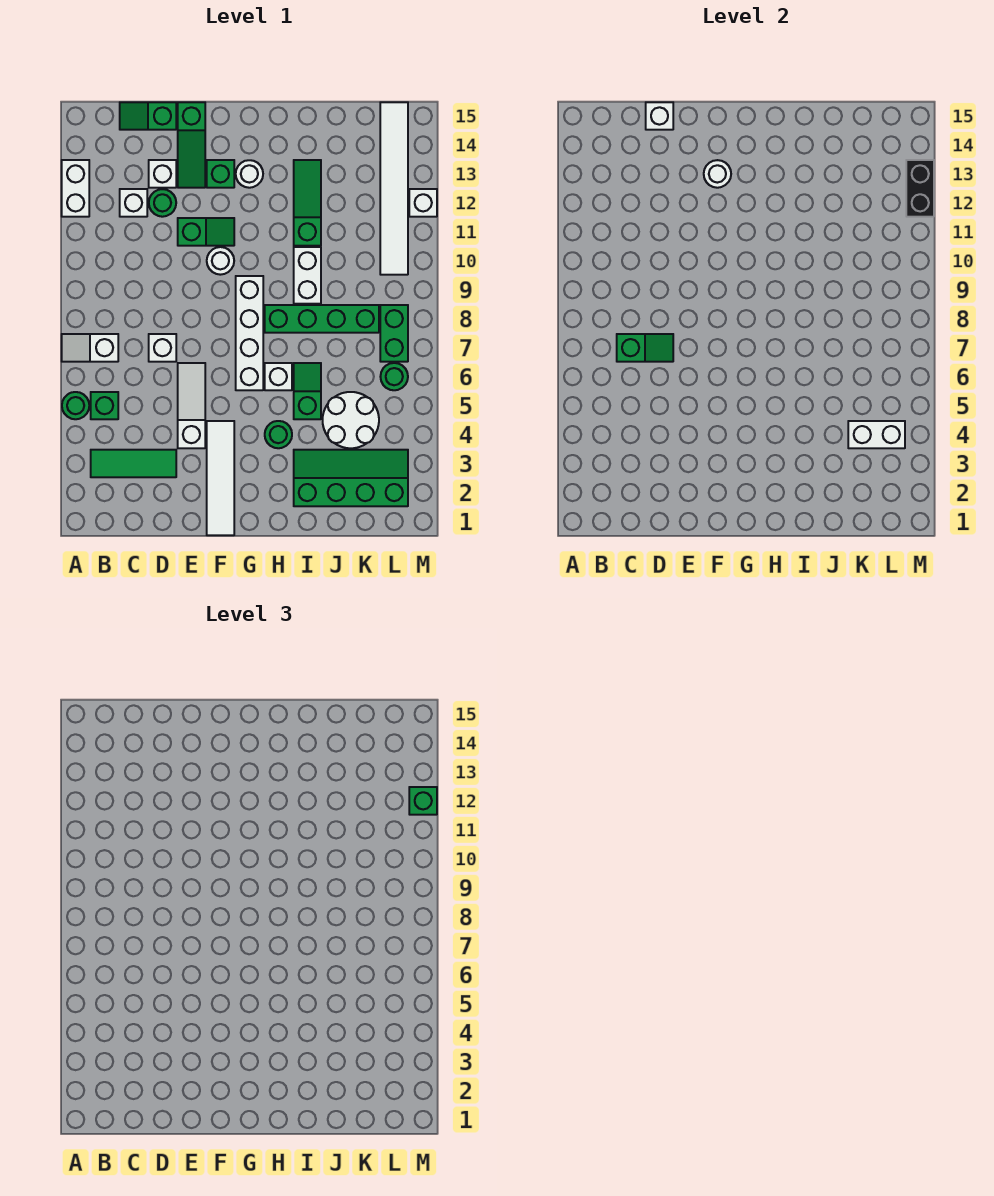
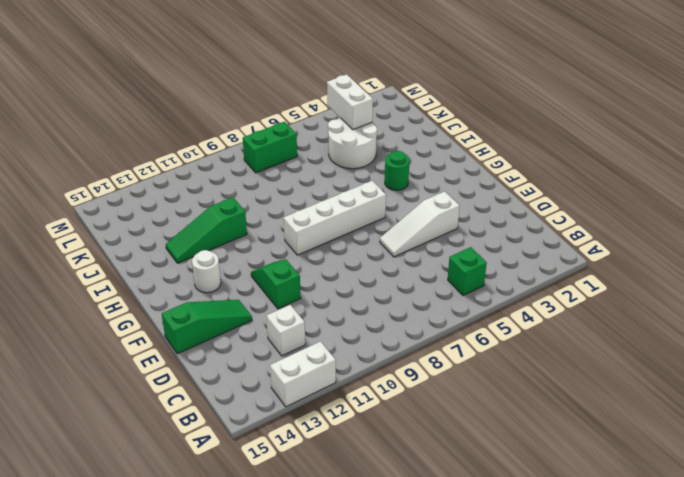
none -> green round brick A5 level 1
none -> white slope A7:B7 level 1 top B
none -> green tile B3:D3 level 1
none -> green slope C15:D15 level 1 top D

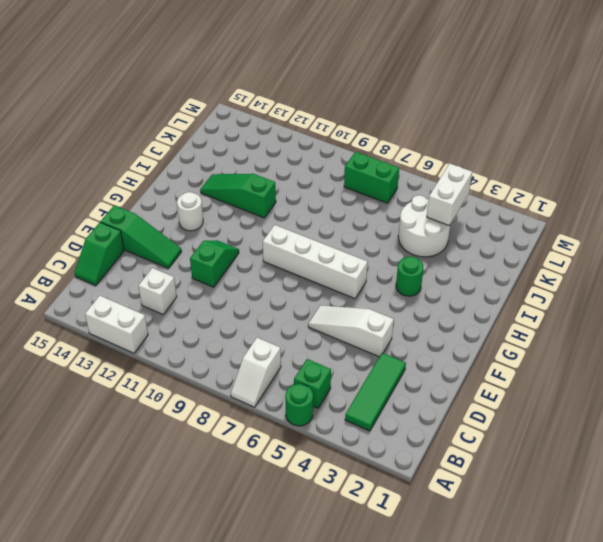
none -> white brick D7 level 1
none -> green round brick D12 level 1
none -> white brick D13 level 1
none -> white tile F1:F4 level 1

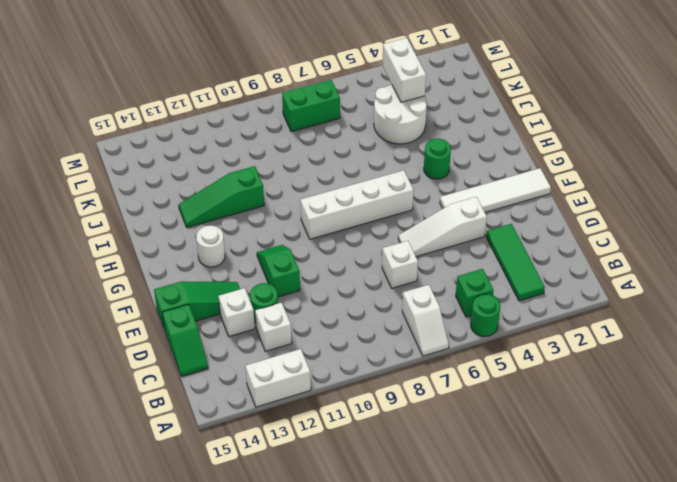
none -> white round brick F10 level 1
none -> green brick F13 level 1
none -> white brick H6 level 1
none -> green brick H8:K8 level 1

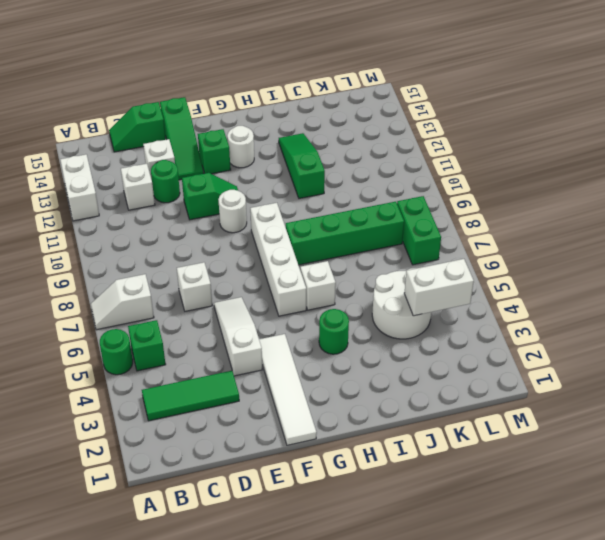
none -> green slope I2:L3 level 1 top 2
none -> green slope I5:I6 level 1 top 5
none -> white brick I9:I10 level 1
none -> green round brick L6 level 1

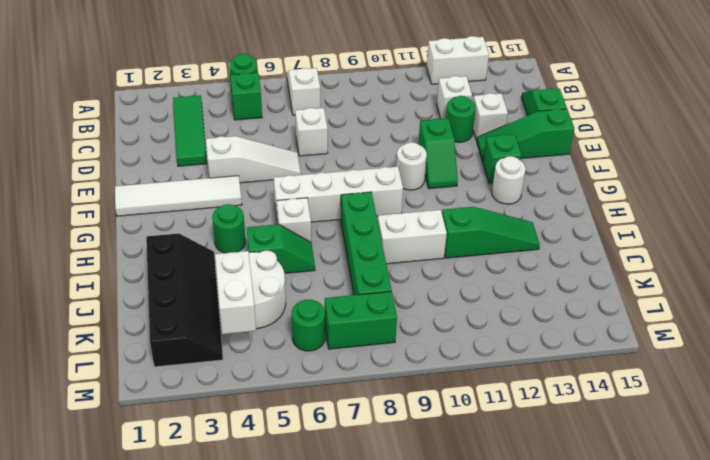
black slope I2:L3 level 1 top 2 -> green slope I2:L3 level 1 top 2
none -> white tile L10:L15 level 1
none -> white brick M12 level 1
none -> green slope C7:D7 level 2 top C
none -> white brick D15 level 2

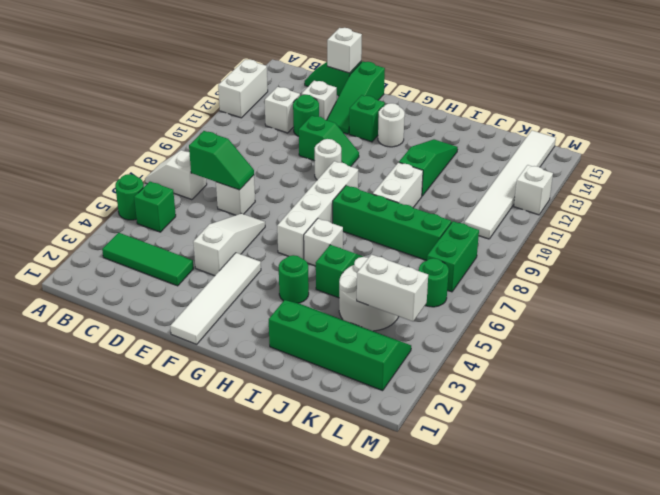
none -> white round brick F13 level 2
none -> black brick M12:M13 level 2
none -> green brick M12 level 3

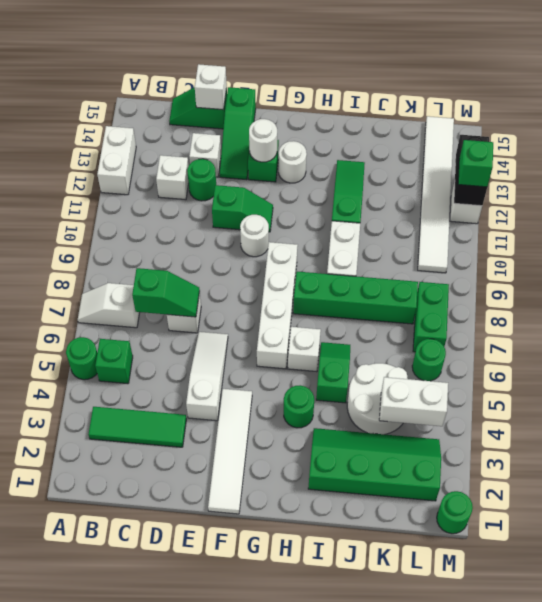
green round brick M1 level 1 -> none

